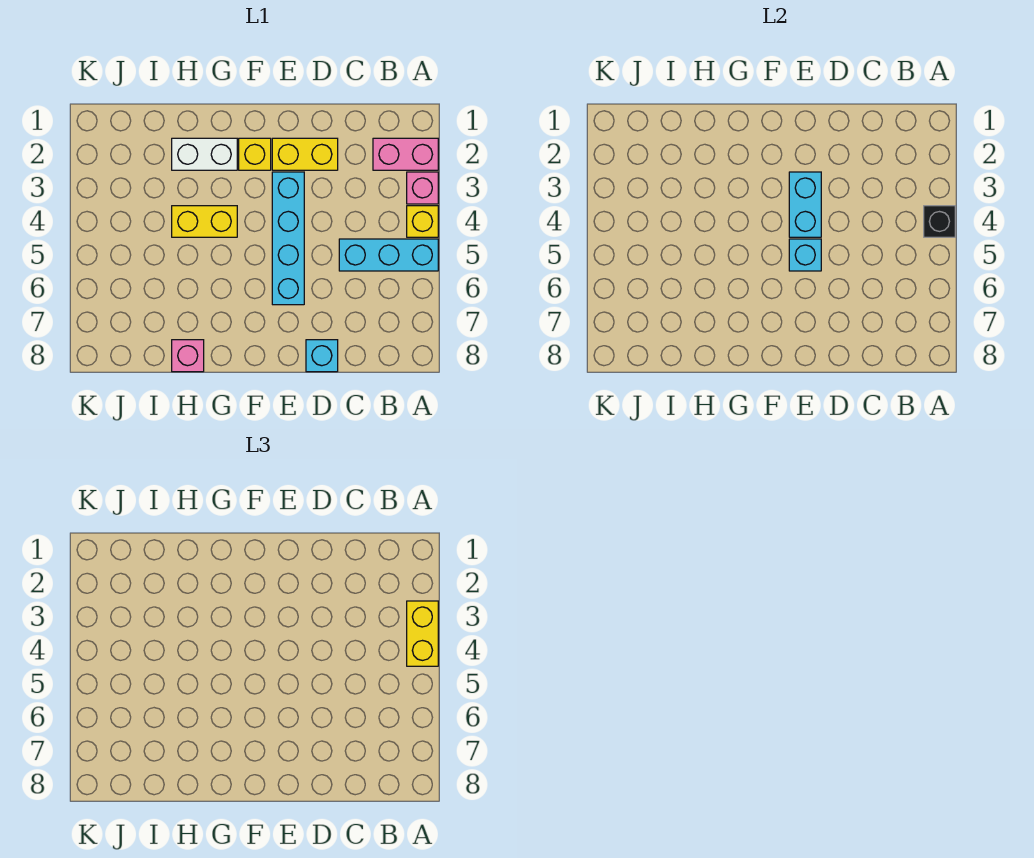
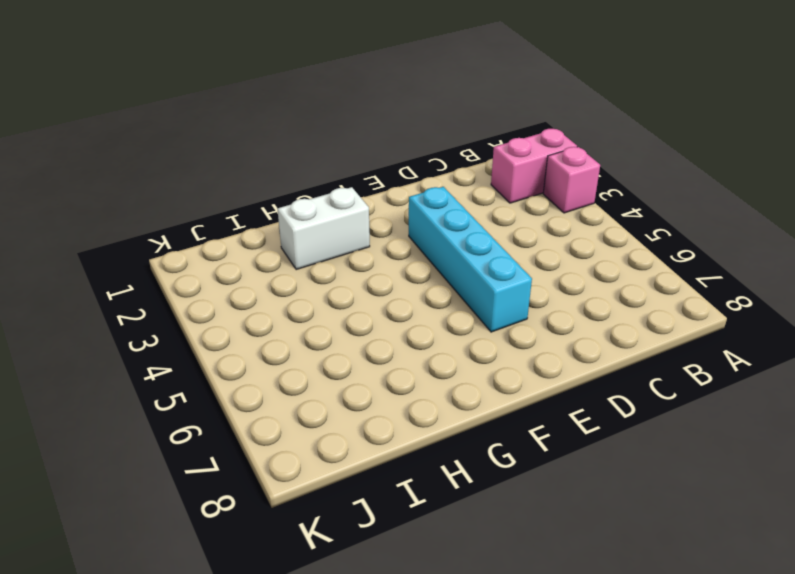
none -> yellow brick A4 level 1
none -> cyan brick A5:C5 level 1
none -> yellow brick D2:E2 level 1

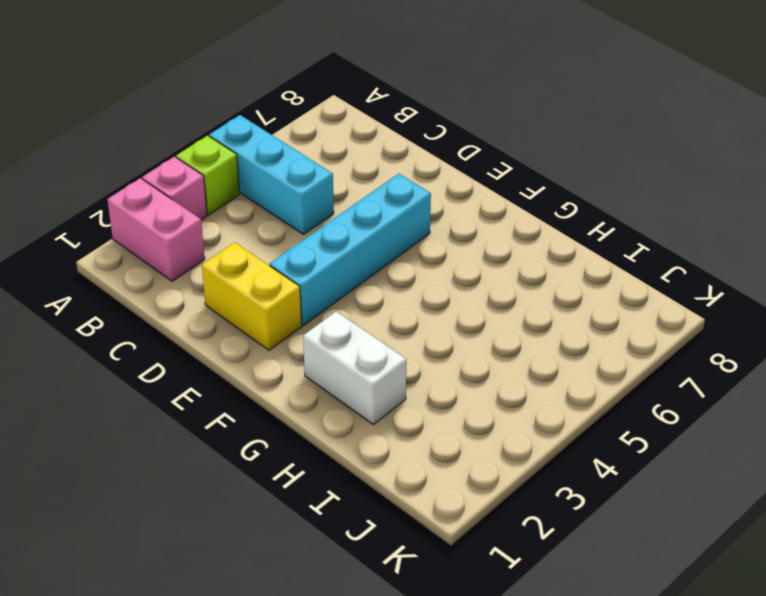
lime brick A4 level 1 -> yellow brick A4 level 1
none -> cyan brick D8 level 1
none -> yellow brick F2 level 1
none -> yellow brick G4:H4 level 1

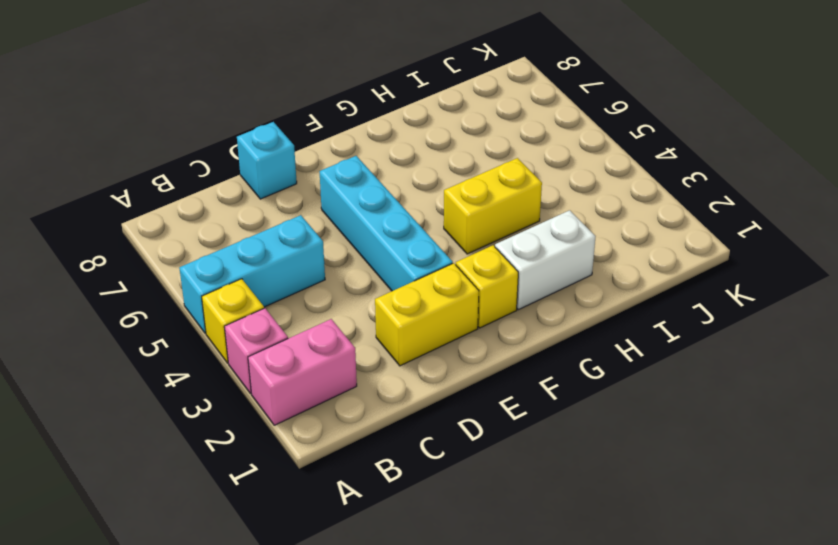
none -> pink brick H8 level 1
none -> black brick A4 level 2
none -> cyan brick E3:E4 level 2

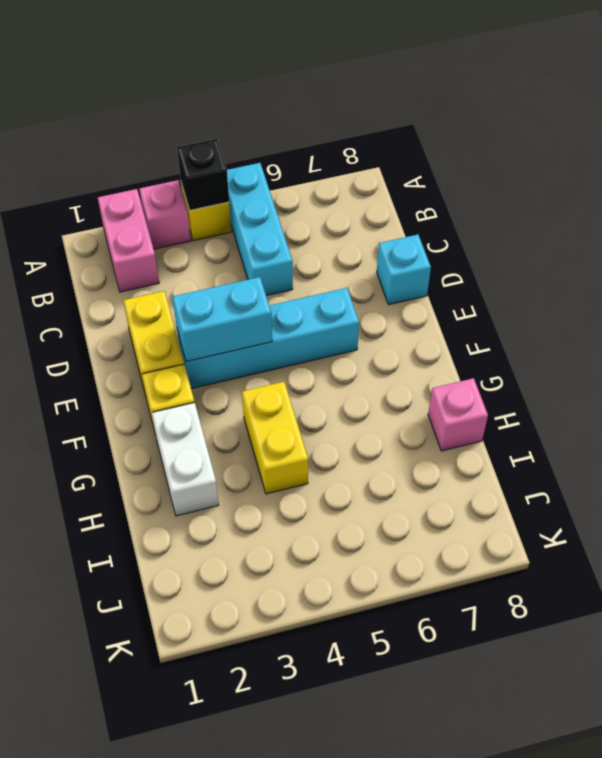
none -> cyan brick E5 level 2
none -> yellow brick A3:A4 level 3

